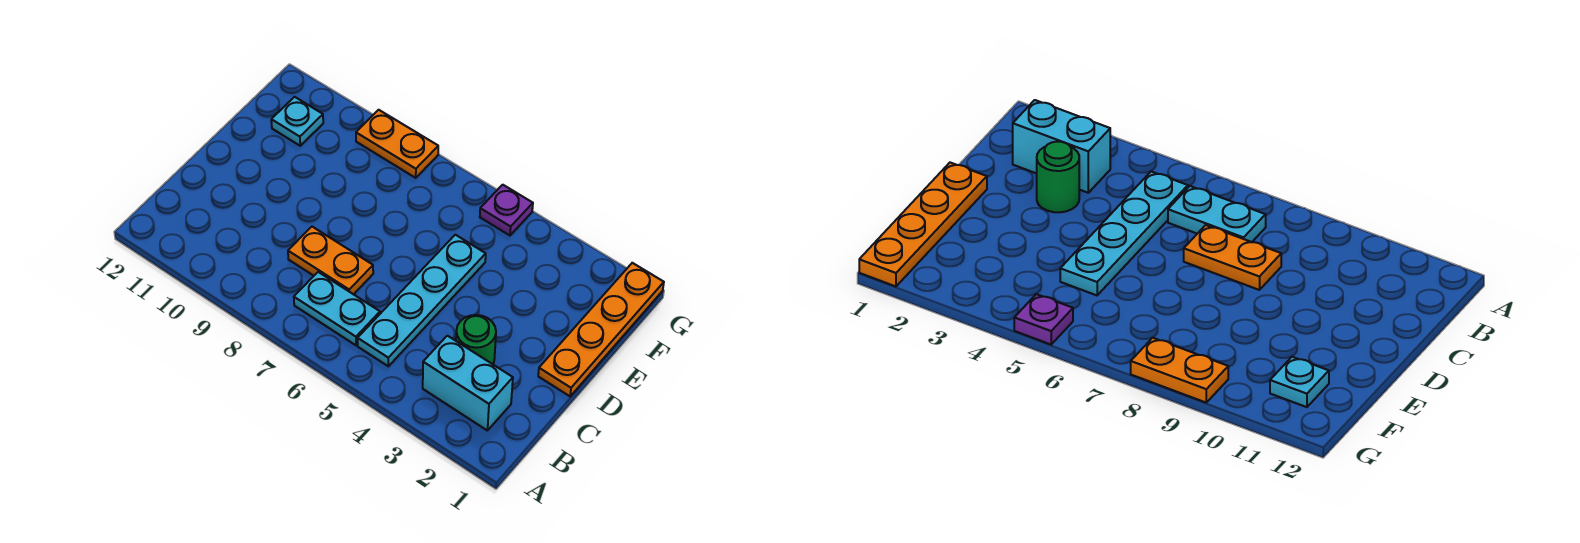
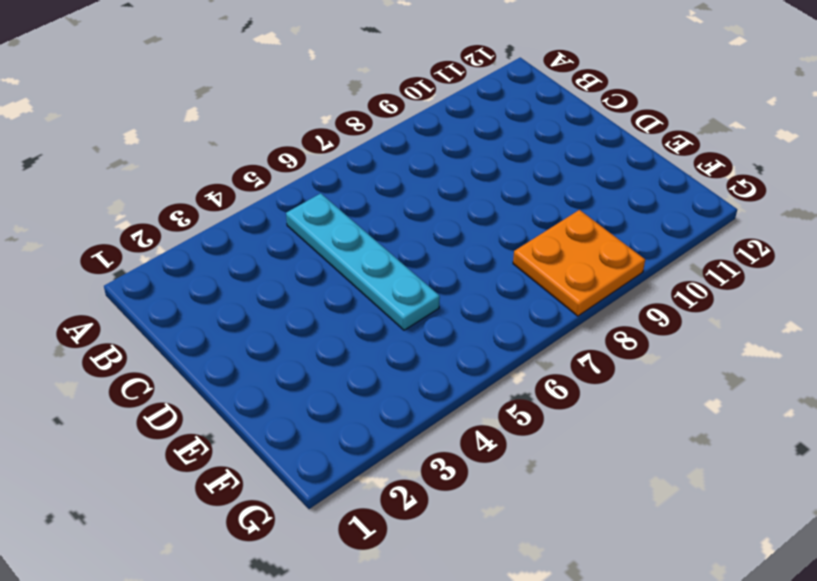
orange plate F8:G9 level 1 -> orange plate G8:G9 level 1
none -> cyan brick B2:B3 level 1
none -> cyan plate B6:B7 level 1

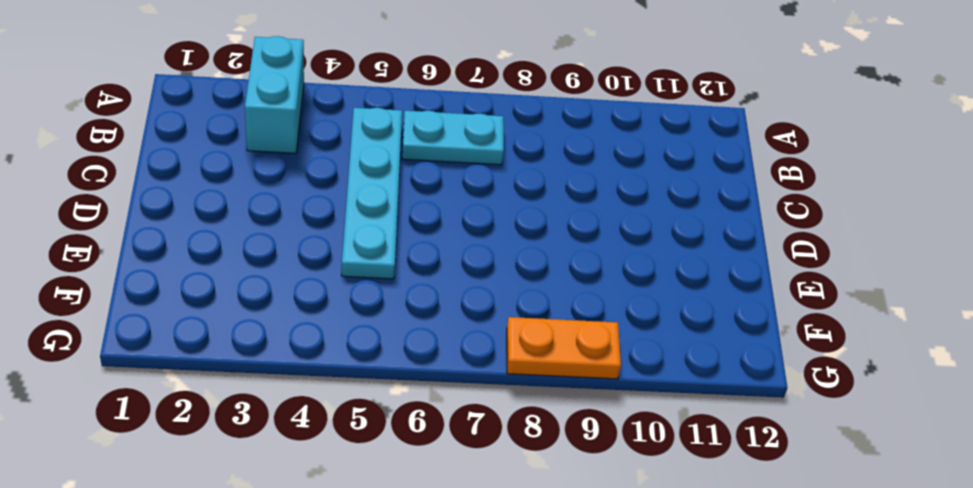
cyan brick A3:B3 level 1 -> cyan brick B2:B3 level 1
none -> green round brick C3 level 1
none -> orange plate C7:C8 level 1

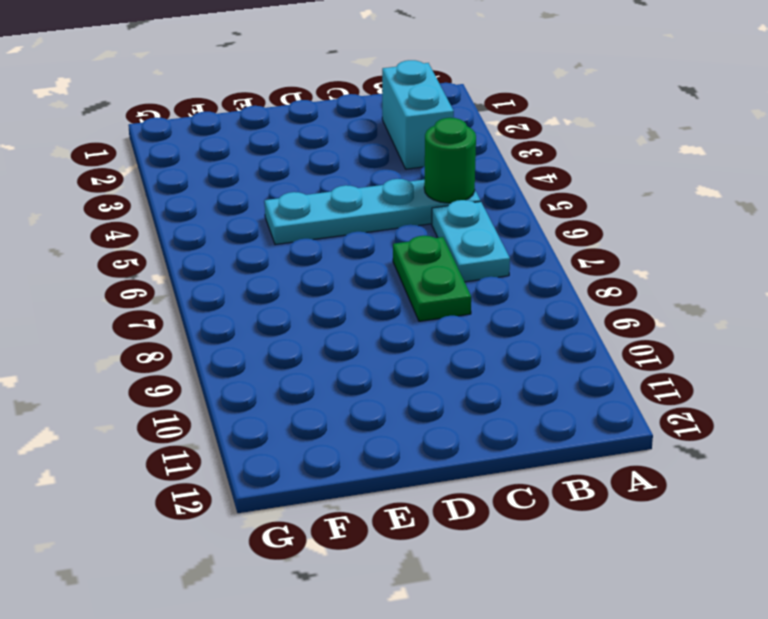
green round brick B5 level 2 -> green round brick C3 level 1
green plate C7:C8 level 1 -> orange plate C7:C8 level 1
none -> orange plate D1:G1 level 1
none -> cyan plate F11 level 1

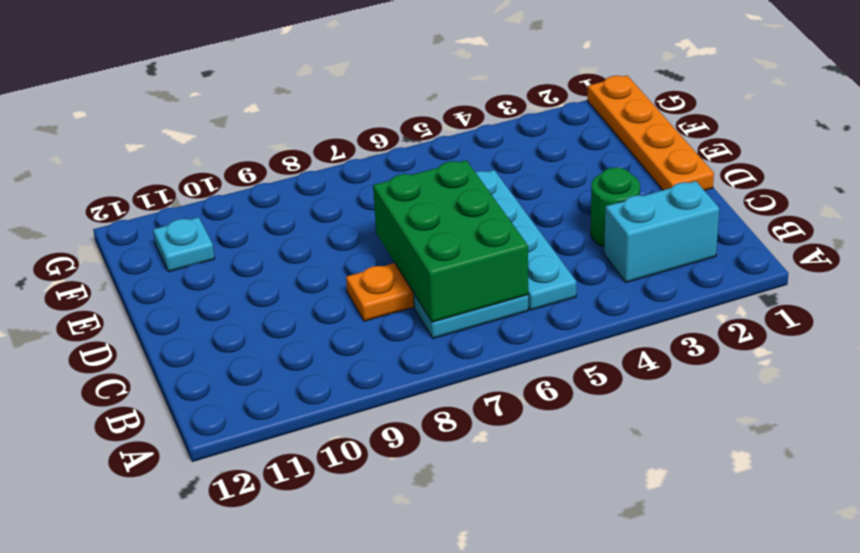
green brick B6:D7 level 2 -> none
none -> purple plate G5 level 1
none -> orange plate G8:G9 level 1

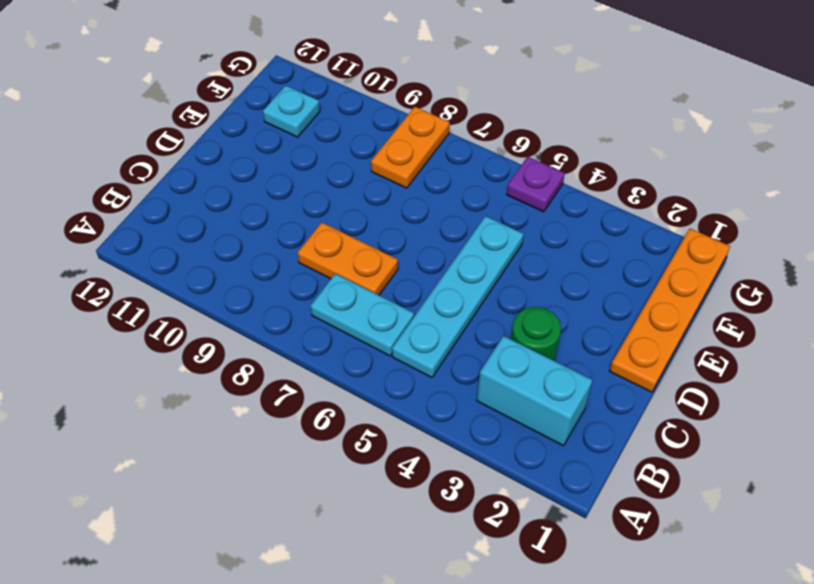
orange plate F8:G8 level 1 -> orange plate G8:G9 level 1

